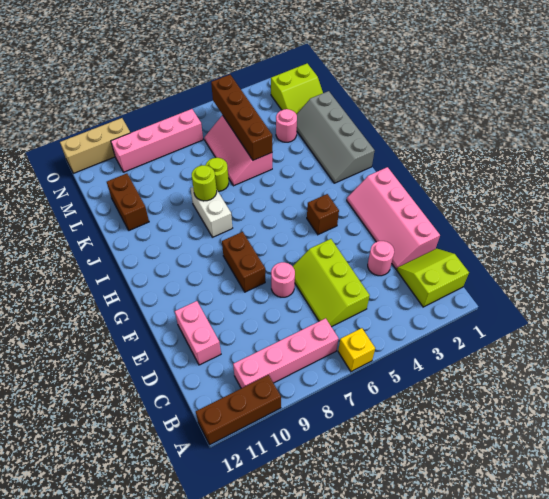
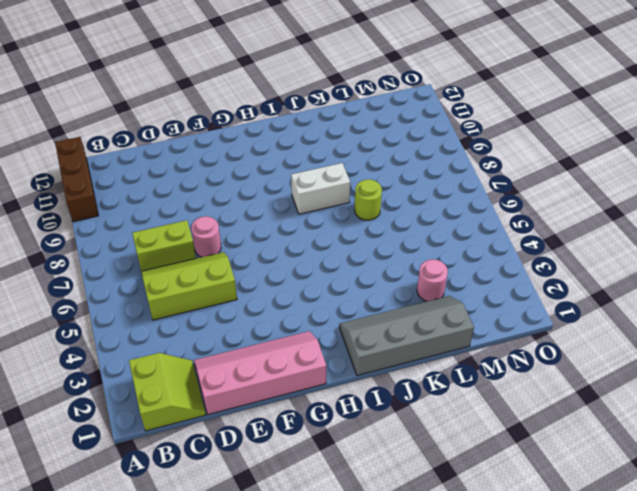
lime brick C7:D7 level 1 -> none
none -> yellow brick A6 level 1
none -> pink brick B7:B10 level 1
none -> pink round brick D3 level 1

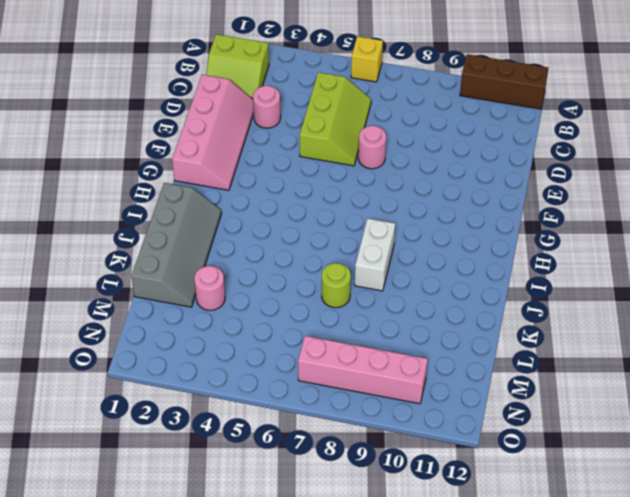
none -> pink brick B7:B10 level 1
none -> pink brick D11:E11 level 1
none -> brown brick F8:G8 level 1

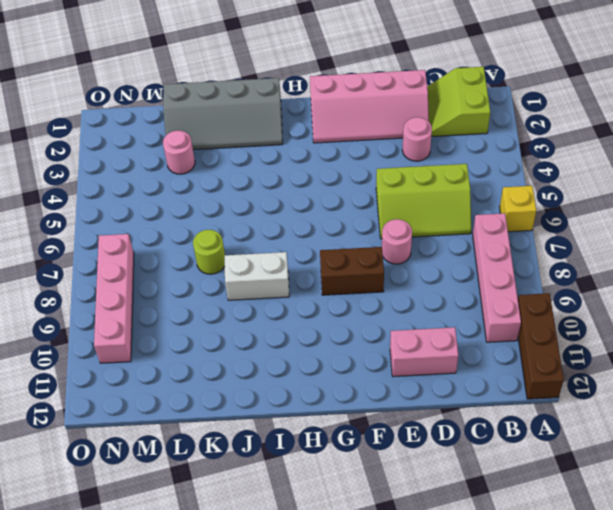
none -> brown brick G4 level 1
none -> pink slope K5:M6 level 1 top 5
none -> brown brick K11:L11 level 1

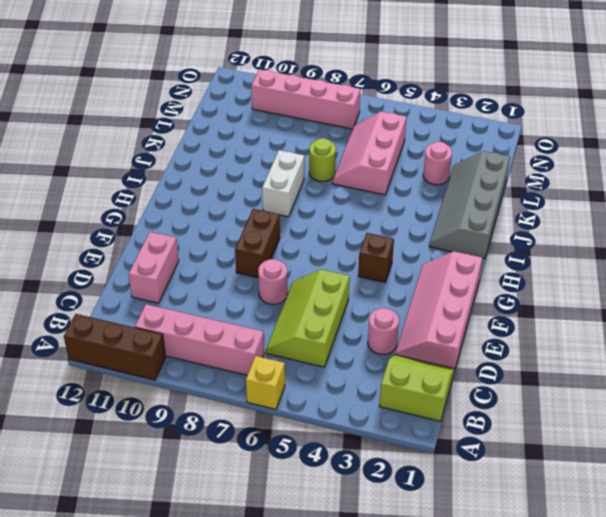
none -> brown brick K11:L11 level 1
none -> lime slope M1:N2 level 1 top N
none -> tan brick O10:O12 level 1

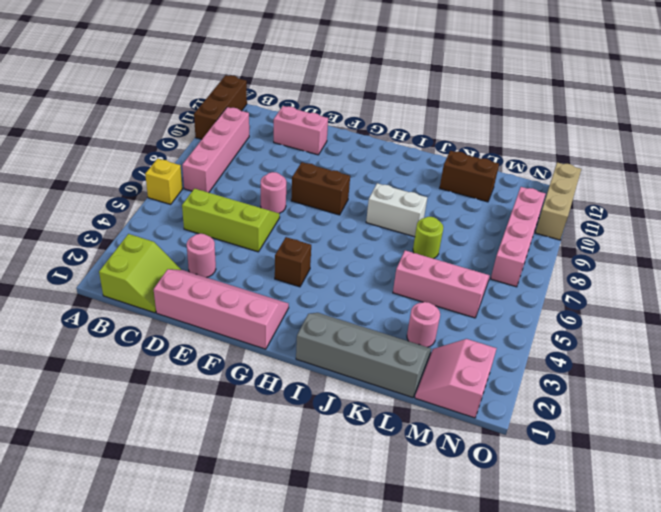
pink slope M1:N2 level 1 top N -> lime slope M1:N2 level 1 top N
none -> lime round brick J8 level 2
none -> brown brick K5:N5 level 2

